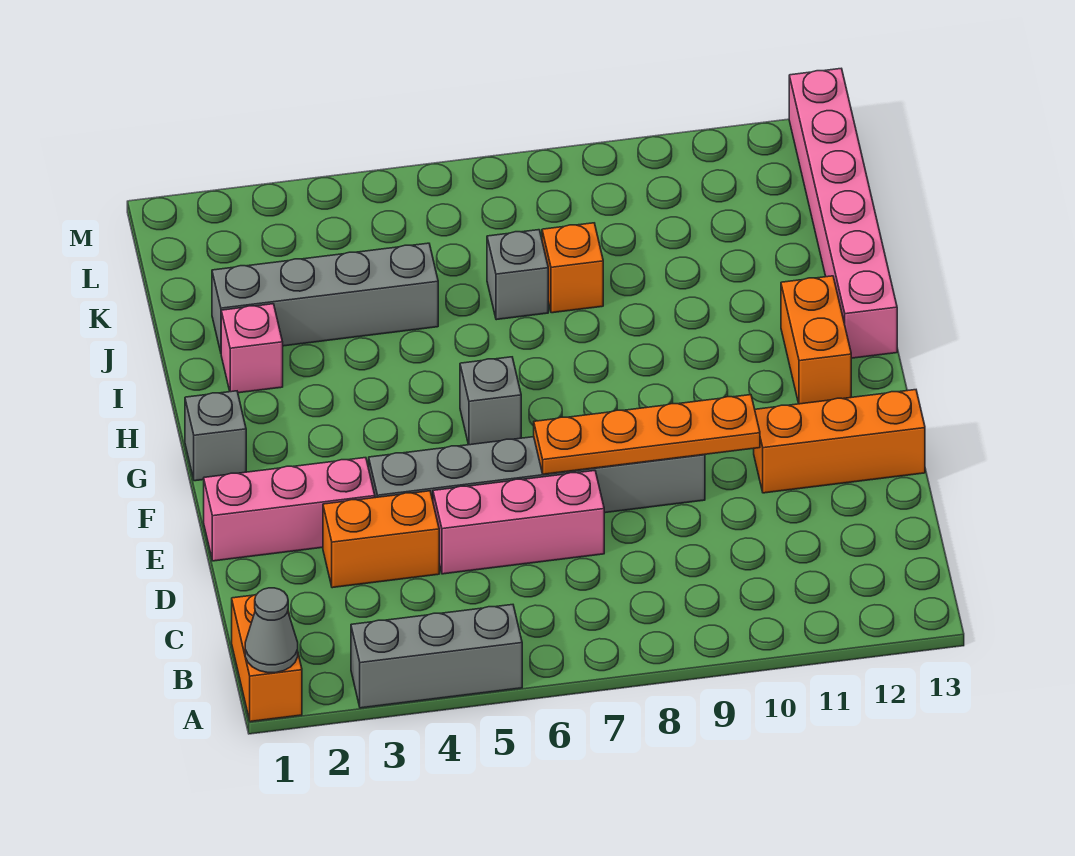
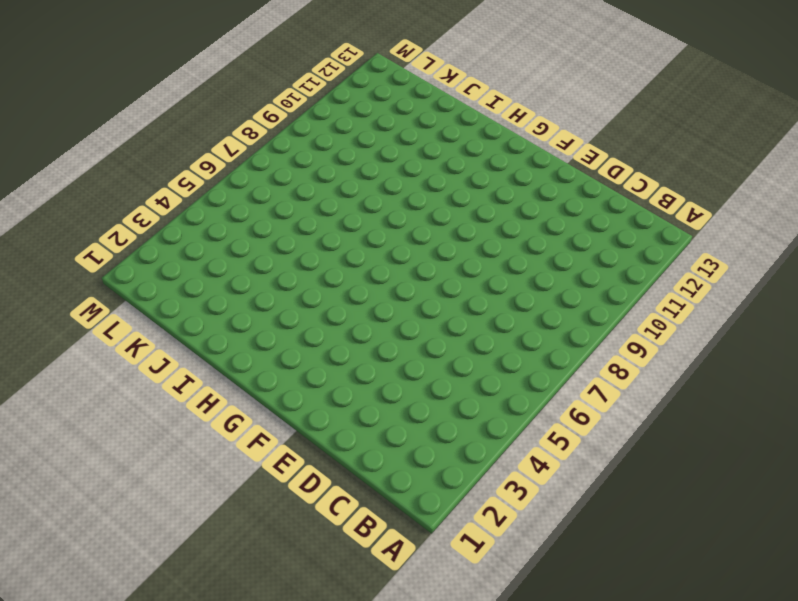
none -> orange brick A1:B1 level 1
none -> grey brick A3:A5 level 1
none -> orange brick D3:D4 level 1

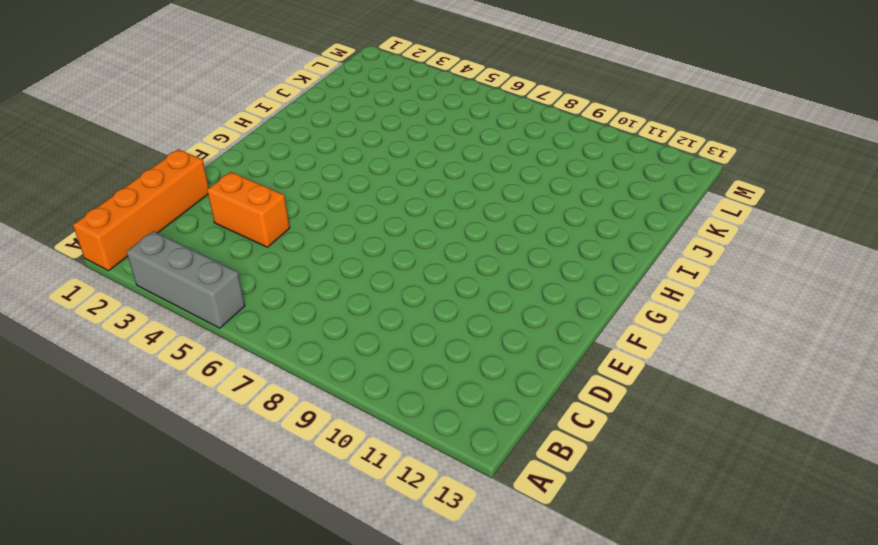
orange brick A1:D1 level 1 -> orange brick A1:B1 level 1
none -> pink brick D5:D7 level 1
none -> pink brick E1:E3 level 1
none -> grey brick E4:E9 level 1

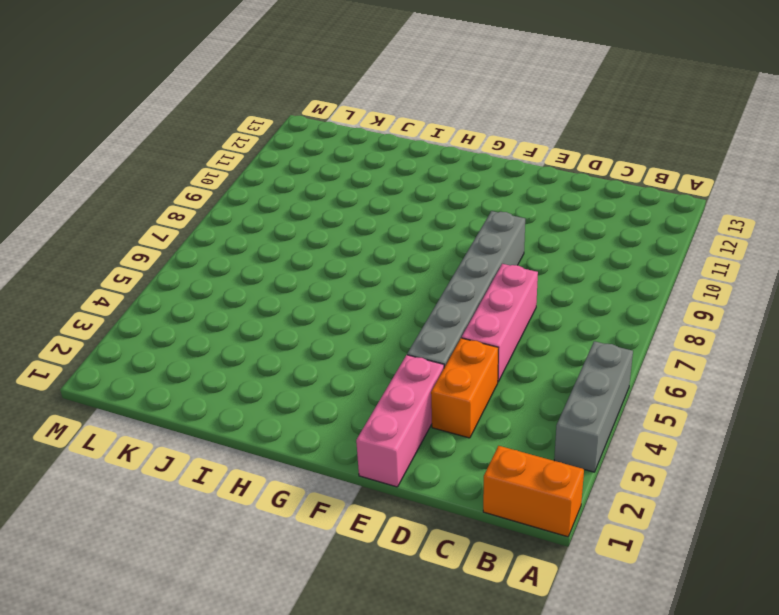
none -> orange brick E11:E13 level 1
none -> grey brick G1 level 1
none -> grey brick G6 level 1

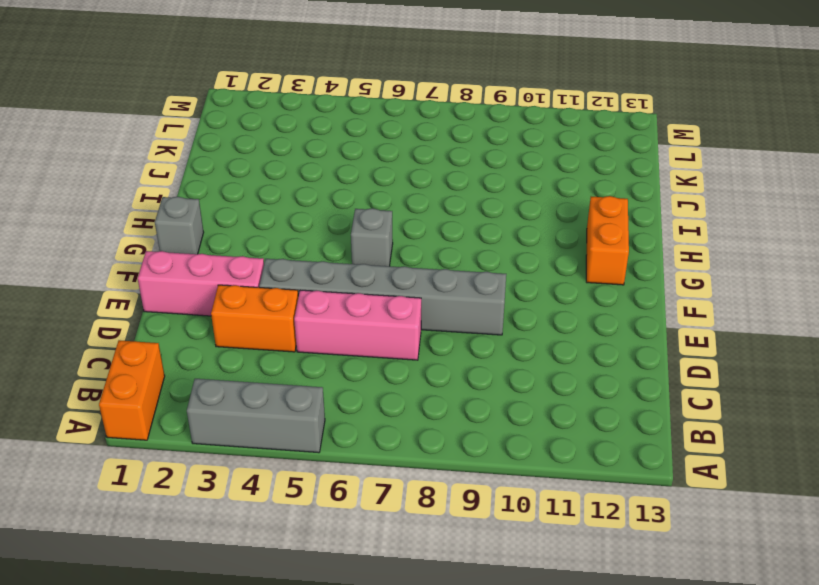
none -> orange brick E11:E13 level 1
none -> pink brick H13:M13 level 1
none -> pink brick I2 level 1

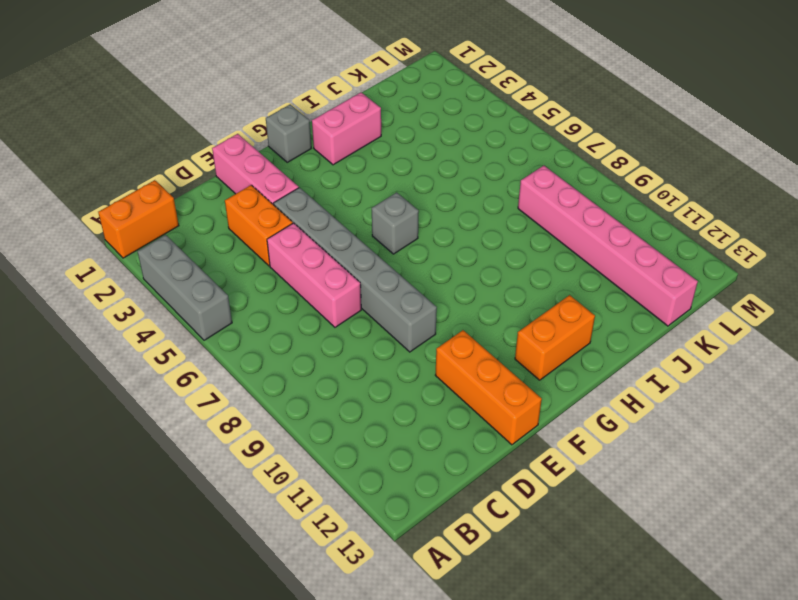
pink brick H2:I2 level 1 -> pink brick I2 level 1
pink brick K8:K13 level 1 -> pink brick H13:M13 level 1
none -> grey brick J2:J5 level 1
none -> grey brick J7 level 1
none -> orange brick J8 level 1

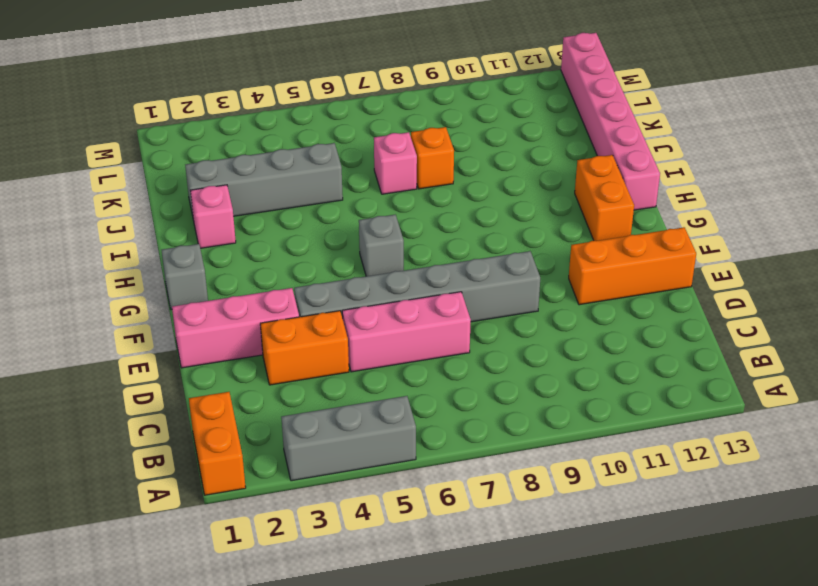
pink brick J7 level 1 -> grey brick J7 level 1
none -> grey cone A1 level 2
none -> orange plate E7:E10 level 2

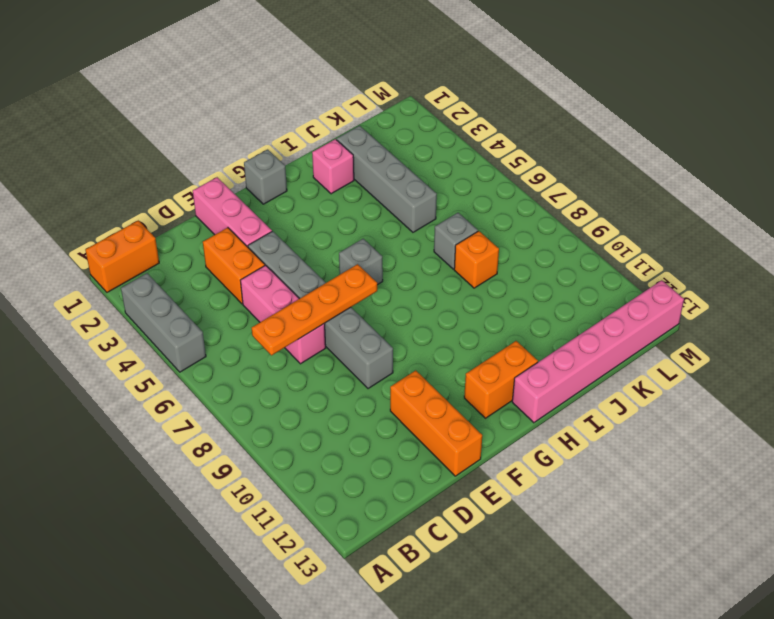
orange plate C7:F7 level 2 -> orange plate E7:E10 level 2
none -> grey cone A1 level 2

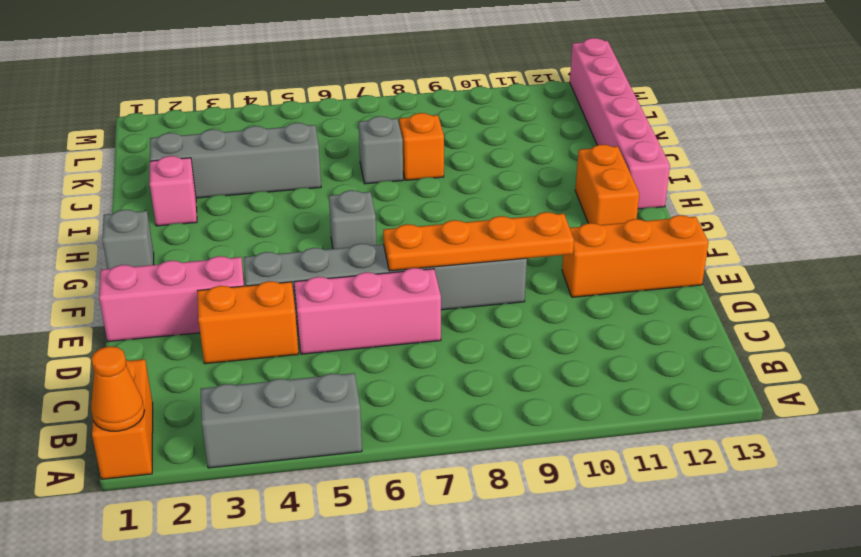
orange cone A1 level 2 -> grey cone A1 level 2

